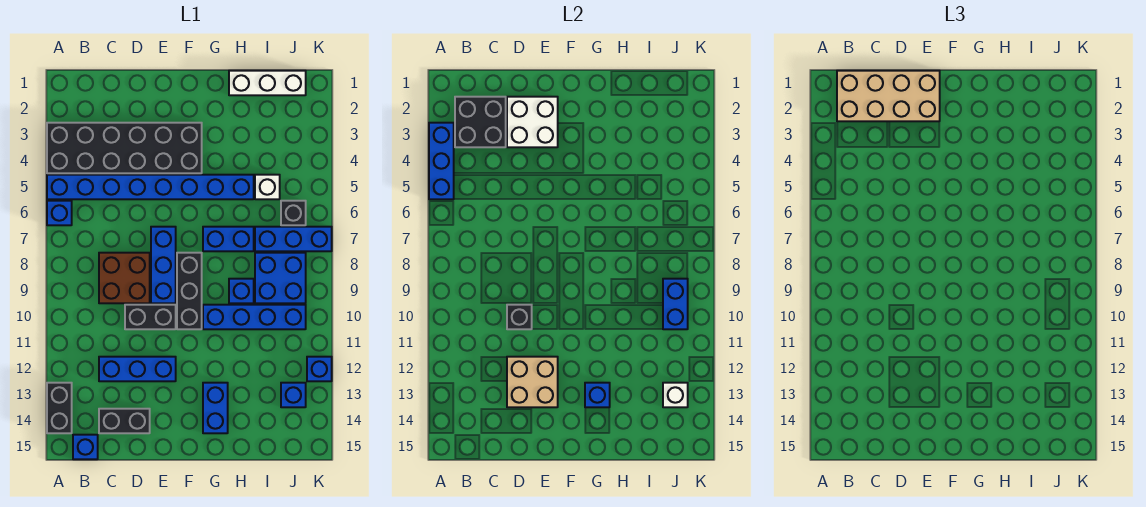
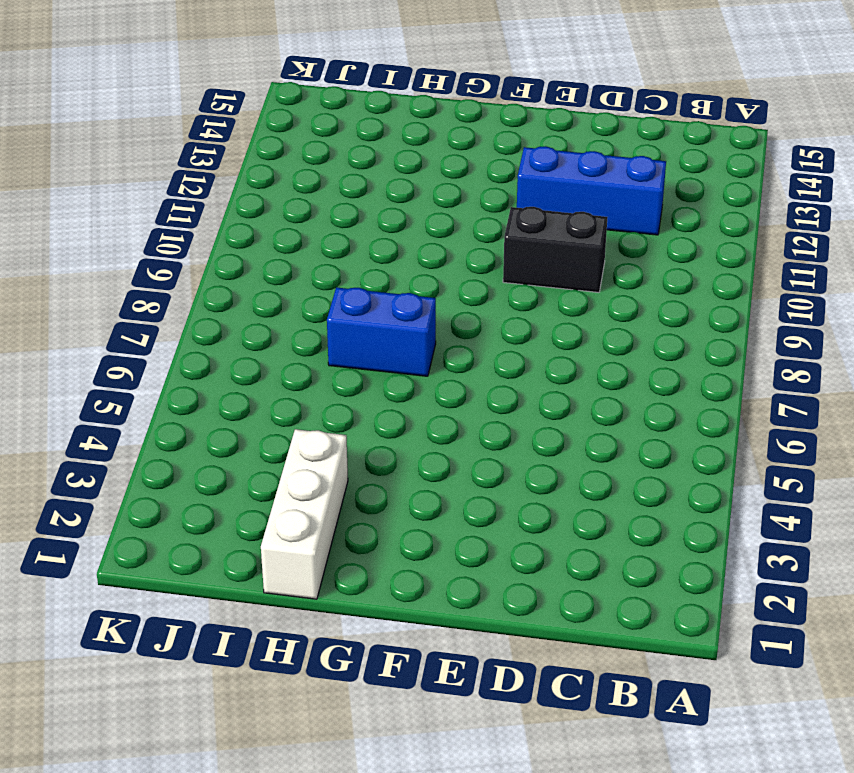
white brick H1:H3 level 1 -> white brick H1:J1 level 1
none -> black brick A3:F4 level 1
none -> blue brick A5:H5 level 1
none -> blue brick A6 level 1
none -> black brick A13:A14 level 1

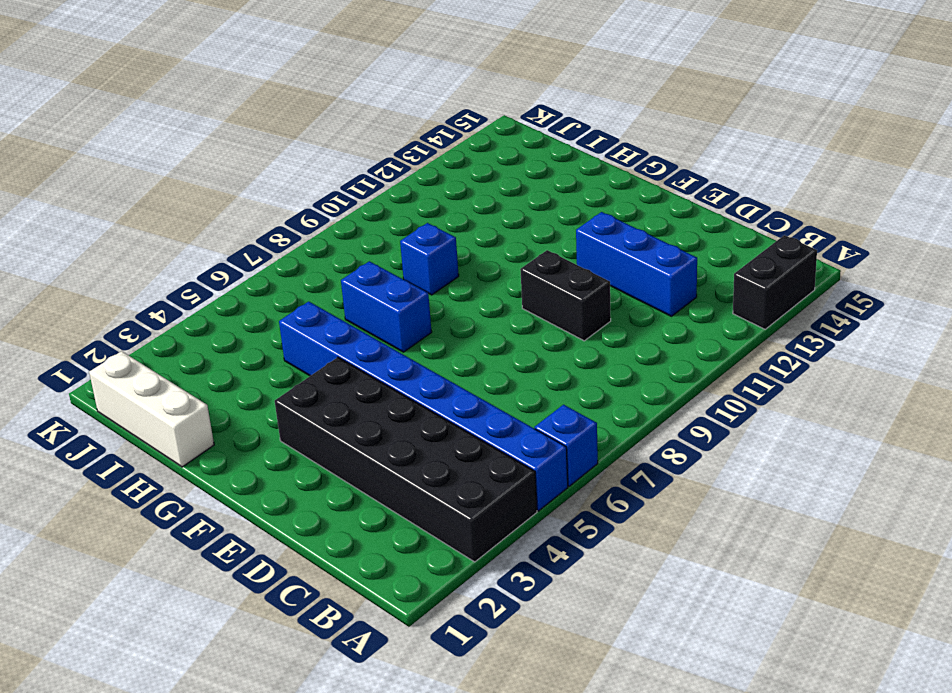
none -> blue brick B15 level 1
none -> brown brick C8:D9 level 1
none -> black brick C14:D14 level 1
none -> blue brick E7:E9 level 1

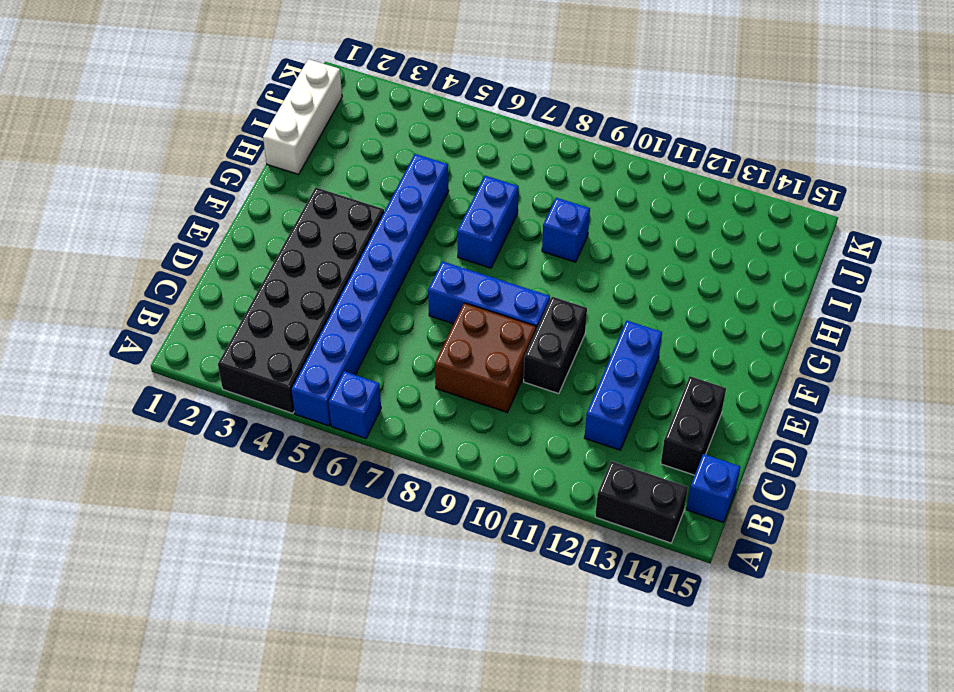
none -> black brick F8:F10 level 1
none -> blue brick G10:J10 level 1
none -> blue brick G13:G14 level 1
none -> white brick I5 level 1

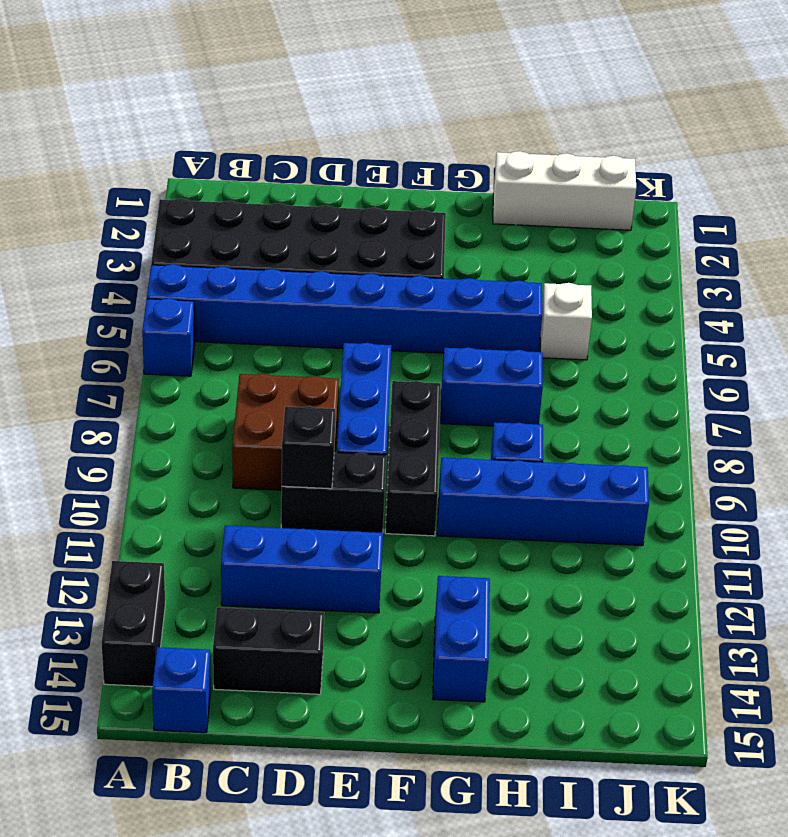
none -> blue brick I7:K7 level 1
none -> blue brick I8:J9 level 1
none -> black brick J6 level 1
none -> blue brick J13 level 1

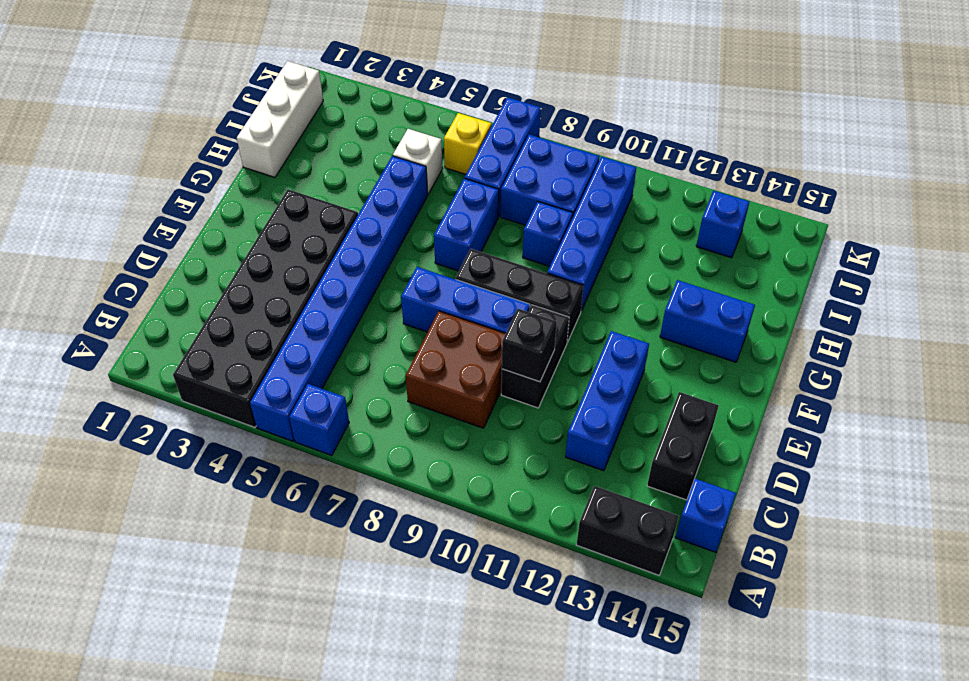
yellow brick J6 level 1 -> black brick J6 level 1
none -> blue brick K12 level 1
none -> blue brick A3:A5 level 2
none -> black brick B2:C3 level 2
none -> white brick D2:E3 level 2

